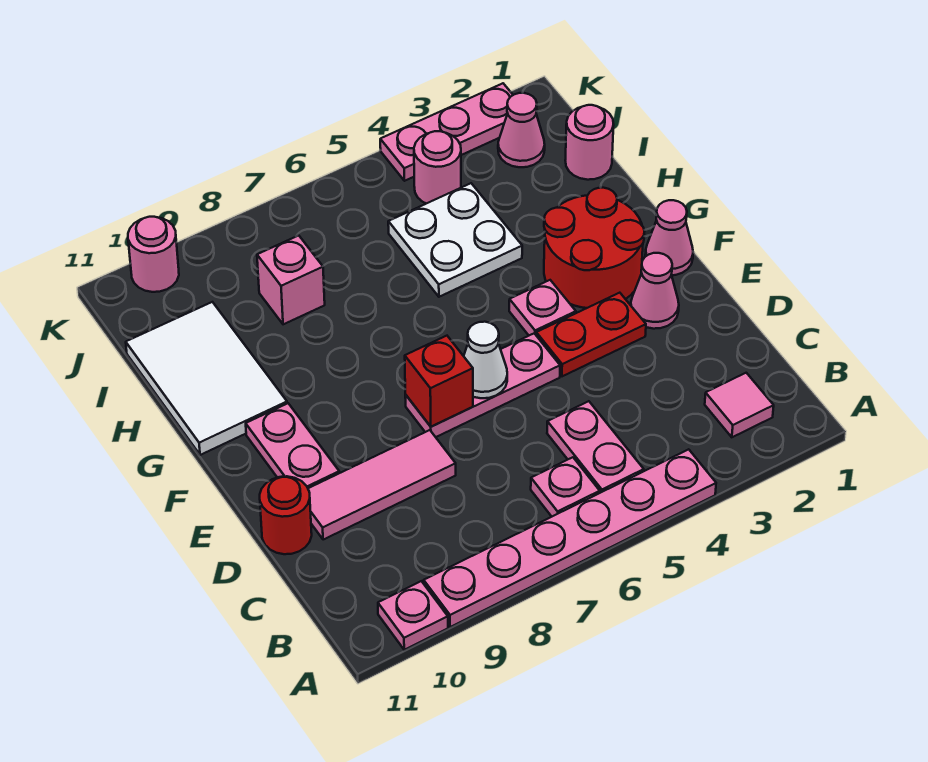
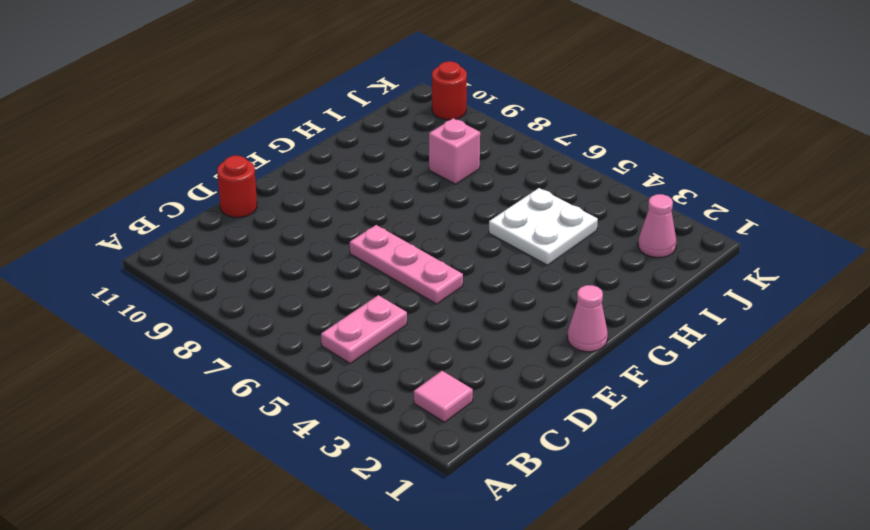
red round brick K10 level 1 -> pink round brick K10 level 1
none -> pink plate A4:A9 level 1
none -> pink plate A10 level 1
none -> pink plate B6 level 1

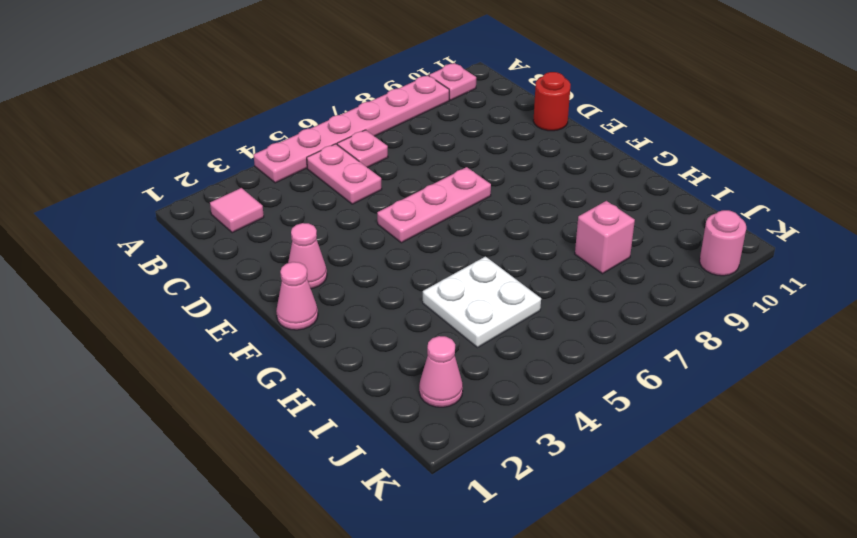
none -> pink tile D8:D10 level 1
none -> red plate E3:E4 level 1
none -> pink plate E10:F10 level 1

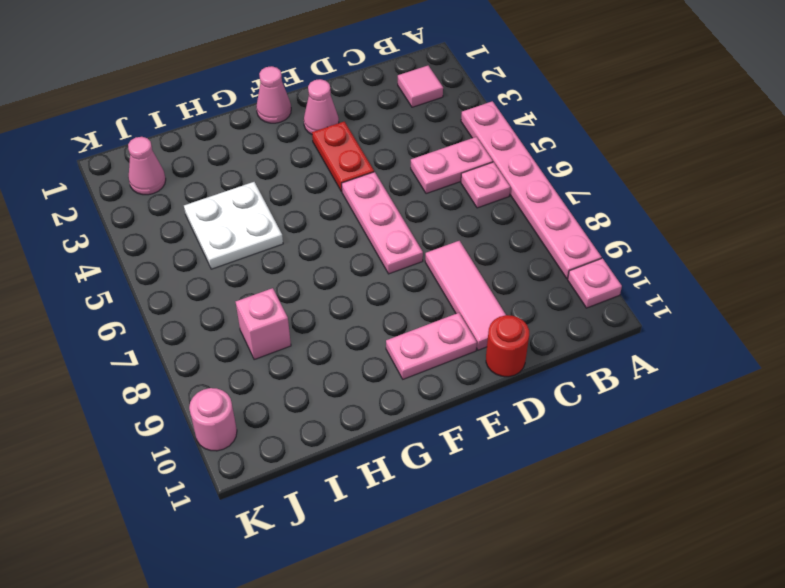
none -> red round brick F2:G3 level 1
none -> pink plate F4 level 1
none -> white tile G10:I11 level 1

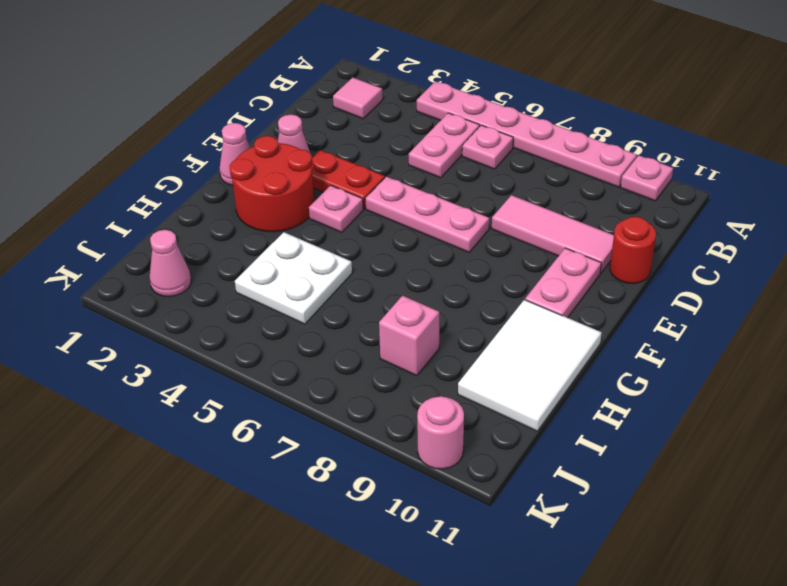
none -> pink round brick I1 level 1
none -> pink round brick J4 level 1
none -> pink plate K2:K4 level 1

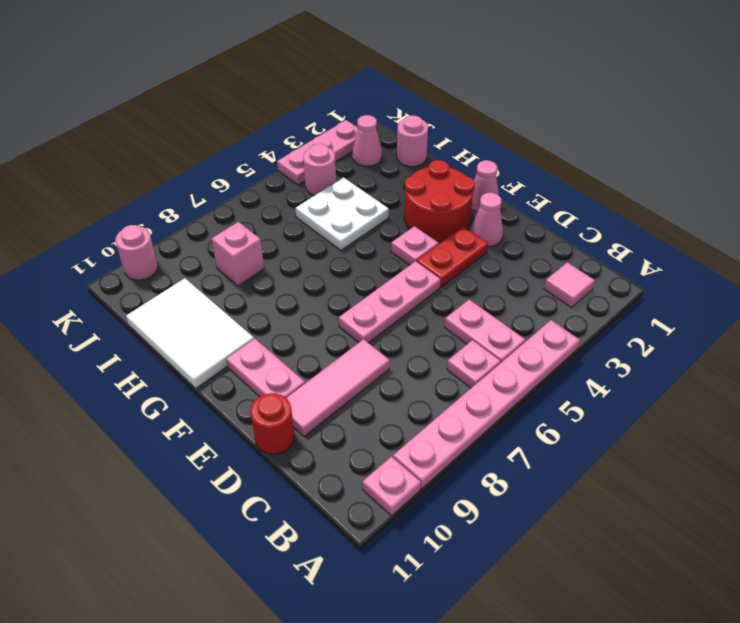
none -> white cone E6 level 2
none -> red brick E7 level 2

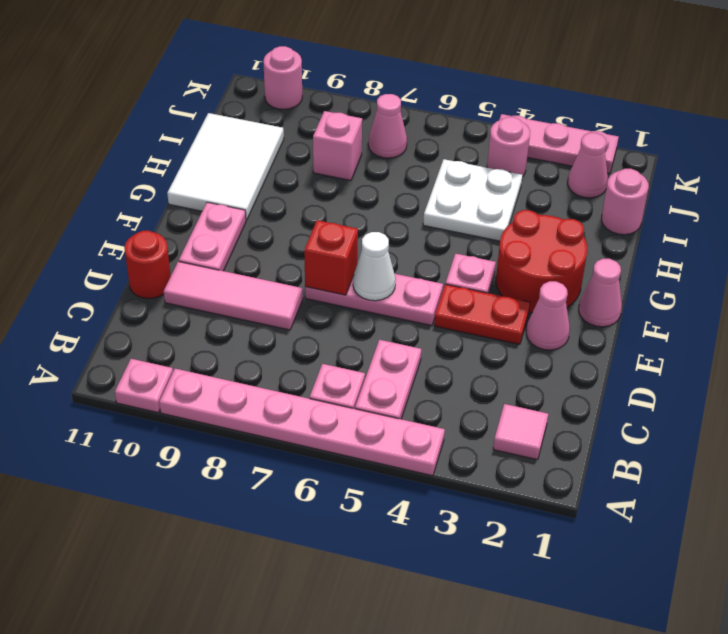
pink cone J7 level 1 -> none

